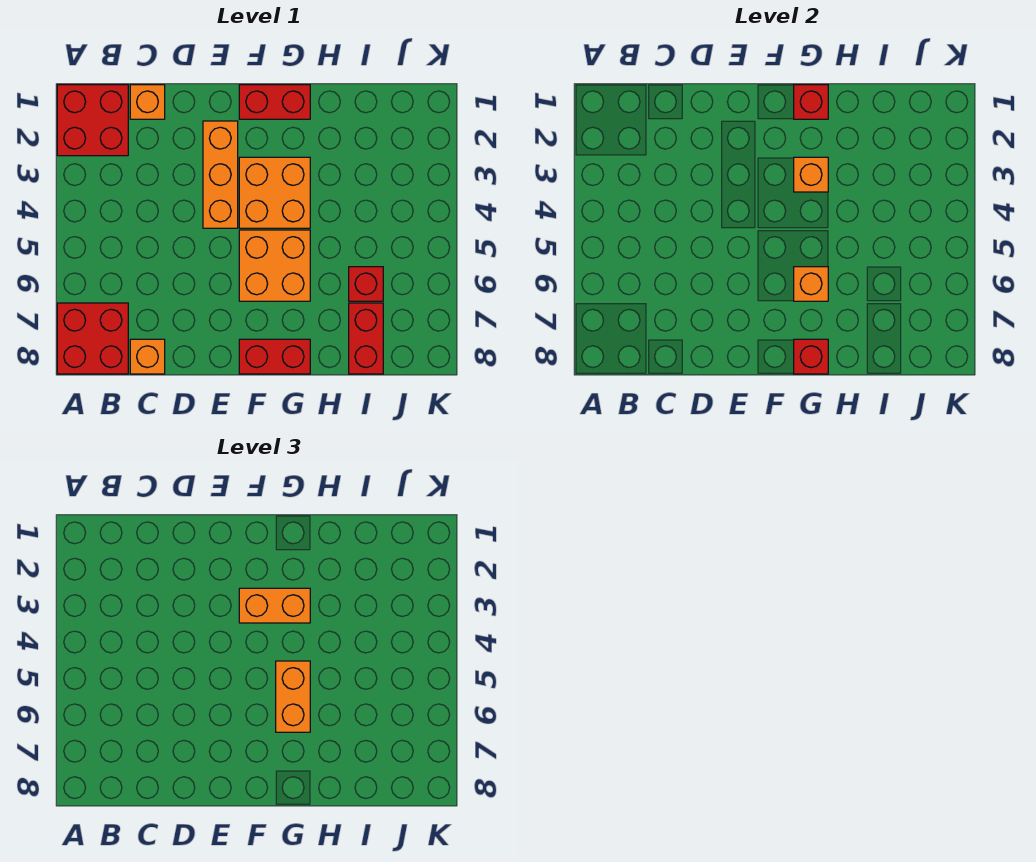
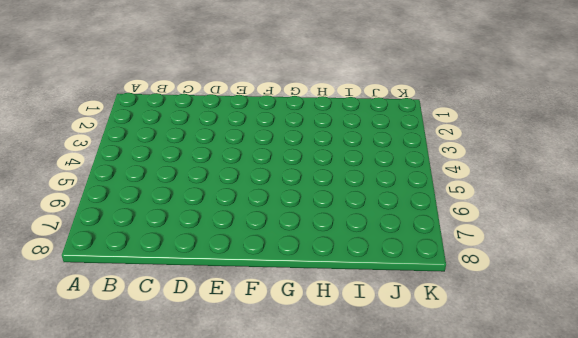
none -> red brick A1:B2 level 1
none -> red brick A7:B8 level 1
none -> orange brick C1 level 1

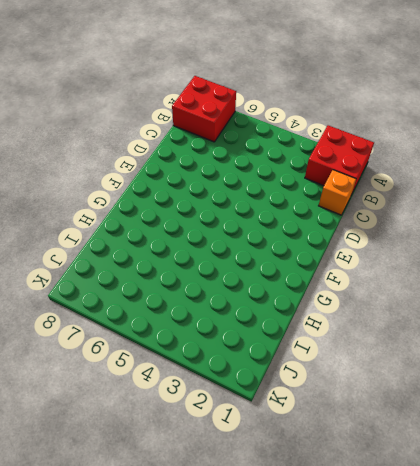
none -> orange brick C8 level 1
none -> orange brick E2:E4 level 1
none -> red brick F1:G1 level 1

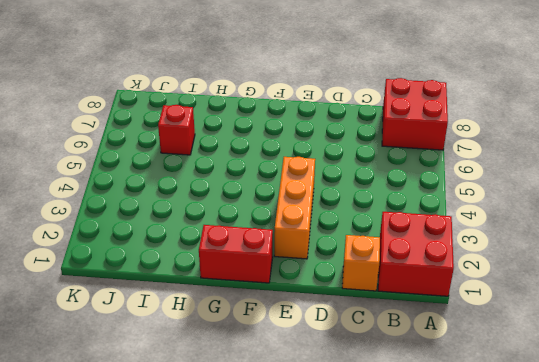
none -> orange brick C8 level 1
none -> orange brick F3:G4 level 1
none -> orange brick F5:G6 level 1

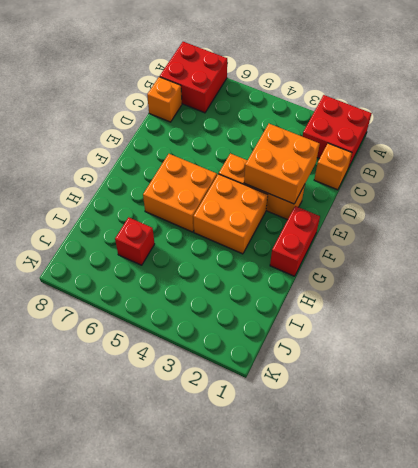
orange brick D2:E3 level 2 -> none
none -> red brick F8:G8 level 1
none -> red brick I7:I8 level 1
none -> red brick G1 level 2

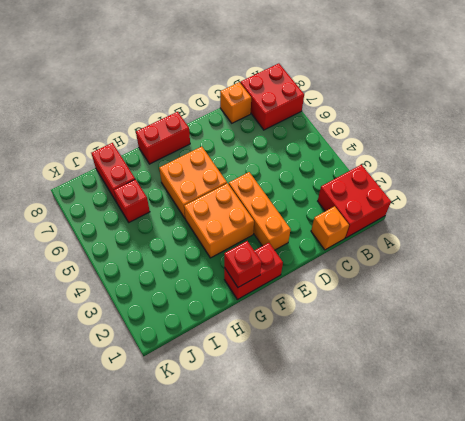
none -> orange brick G3 level 2
none -> orange brick G6 level 2
none -> red brick G8 level 2

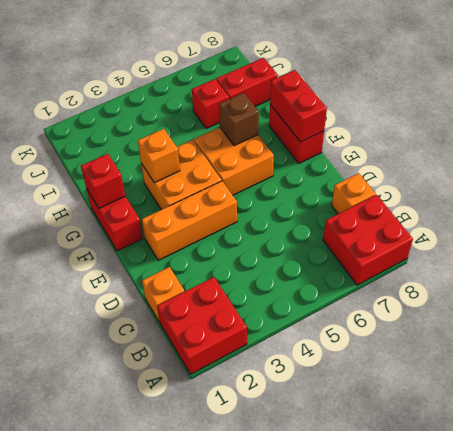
red brick F8:G8 level 2 -> red brick G8 level 2
brown brick G6 level 2 -> orange brick G6 level 2
none -> orange brick F3:G3 level 3
none -> orange brick G5:G6 level 3

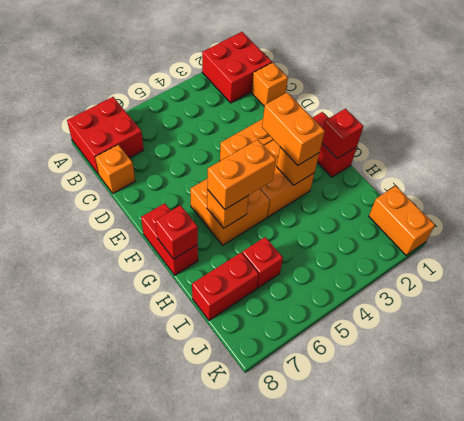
orange brick J1:K1 level 1 -> none

